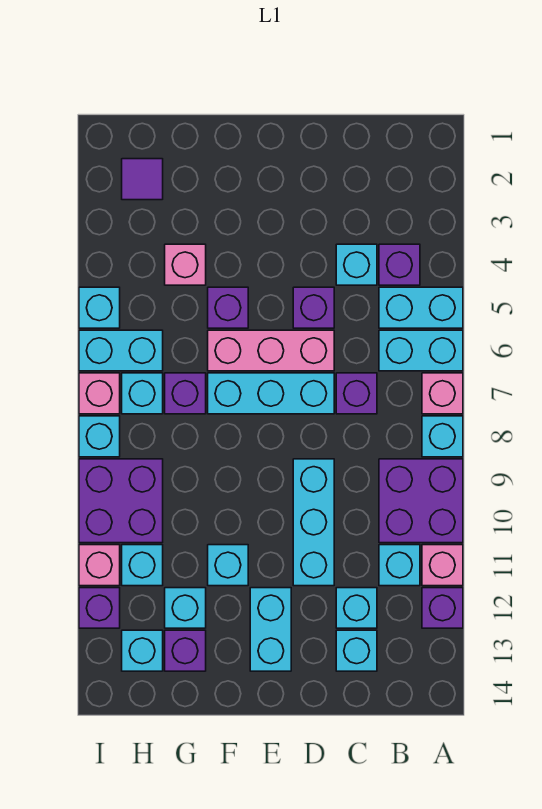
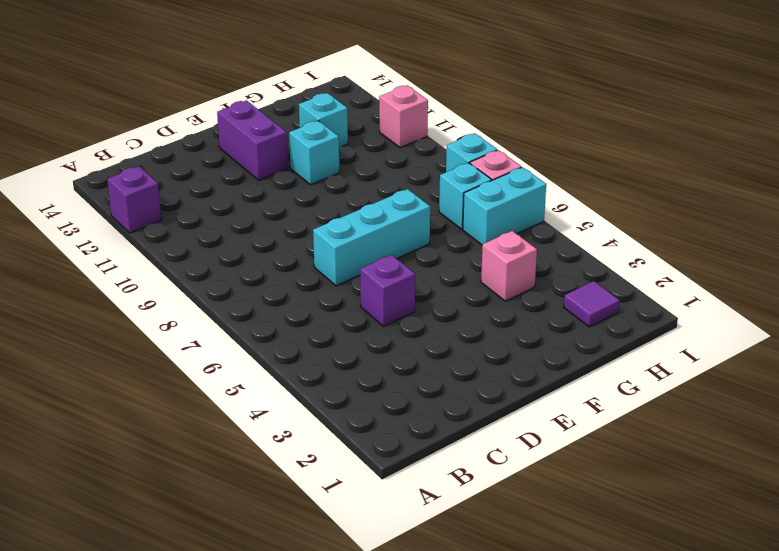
purple brick E12:E13 level 1 -> cyan brick E12:E13 level 1
none -> cyan brick A5:B5 level 1
none -> cyan brick A6:B6 level 1
none -> pink brick A7 level 1
none -> cyan brick A8 level 1

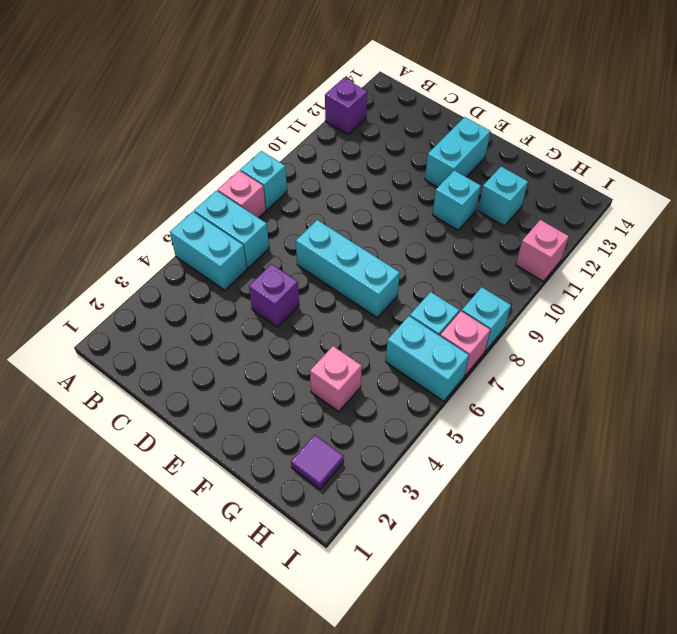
none -> purple brick A9:B10 level 1
none -> pink brick A11 level 1
none -> purple brick B4 level 1
none -> cyan brick B11 level 1

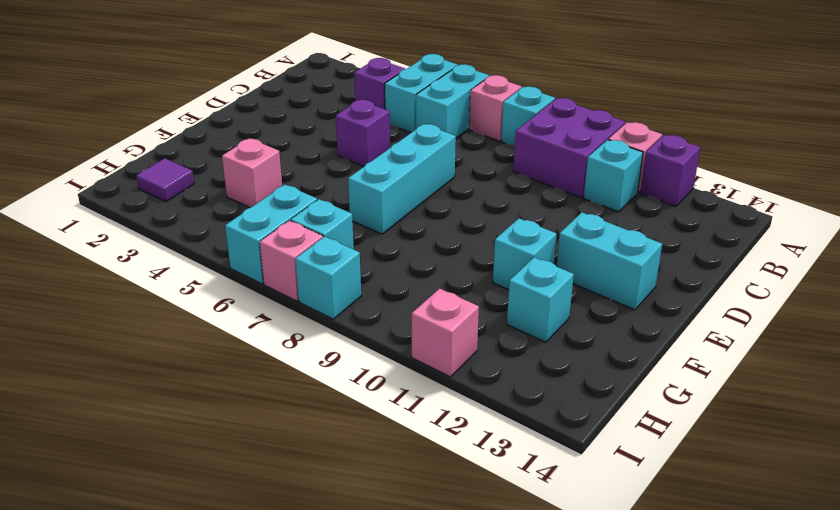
none -> cyan brick C4 level 1
none -> purple brick C7 level 1
none -> cyan brick C12 level 1
none -> cyan brick C13 level 1

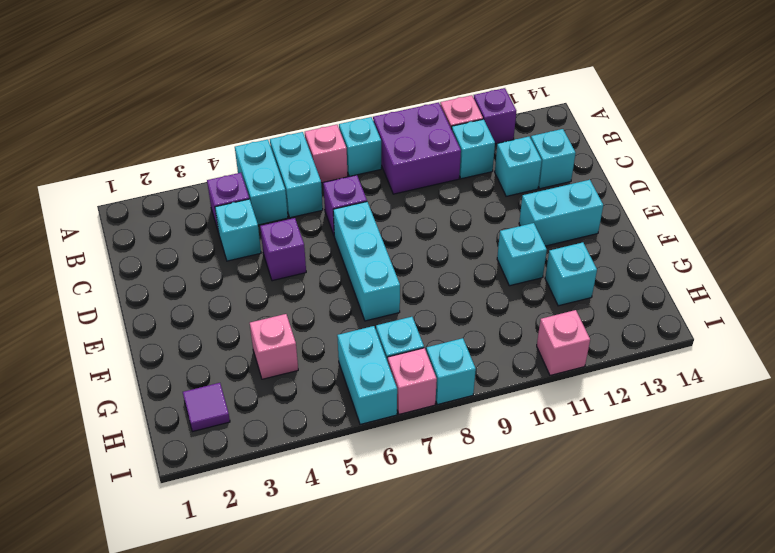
none -> pink brick D6:F6 level 1
none -> cyan brick D9:D11 level 1
none -> purple brick F5 level 1
none -> purple brick G7 level 1

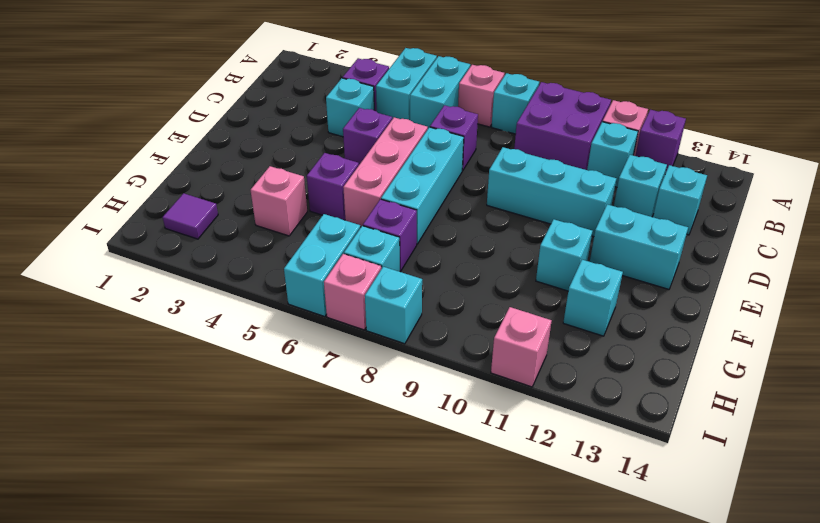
none -> purple brick G13 level 1
none -> purple brick H9:I10 level 1
none -> cyan brick H11 level 1
none -> cyan brick H13 level 1

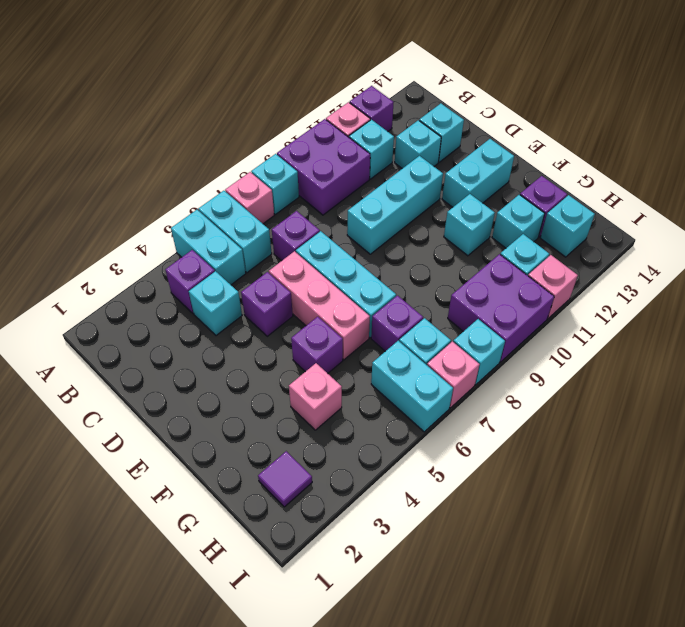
none -> cyan brick I5 level 1
none -> purple brick I12 level 1

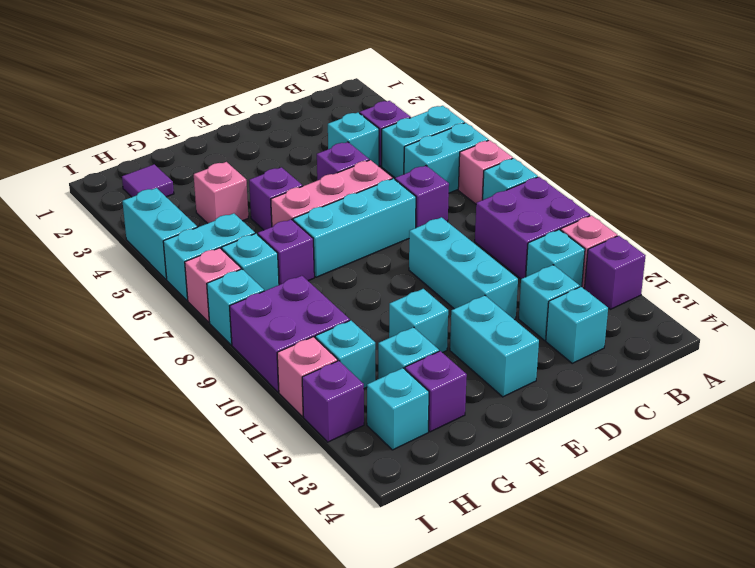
cyan brick I4:I5 level 1 -> cyan brick I5 level 1

